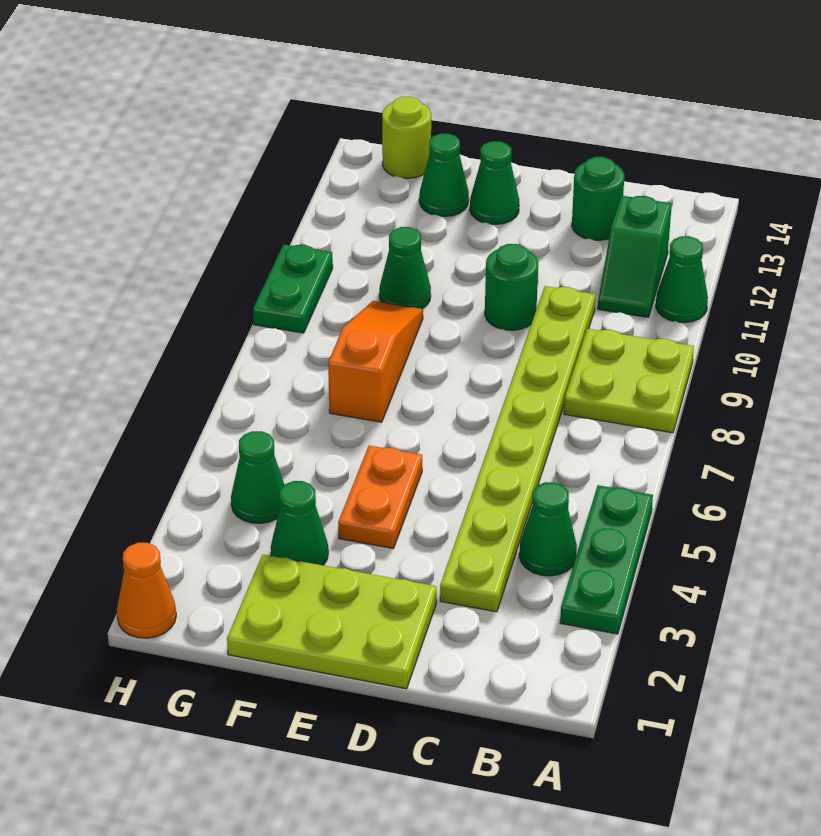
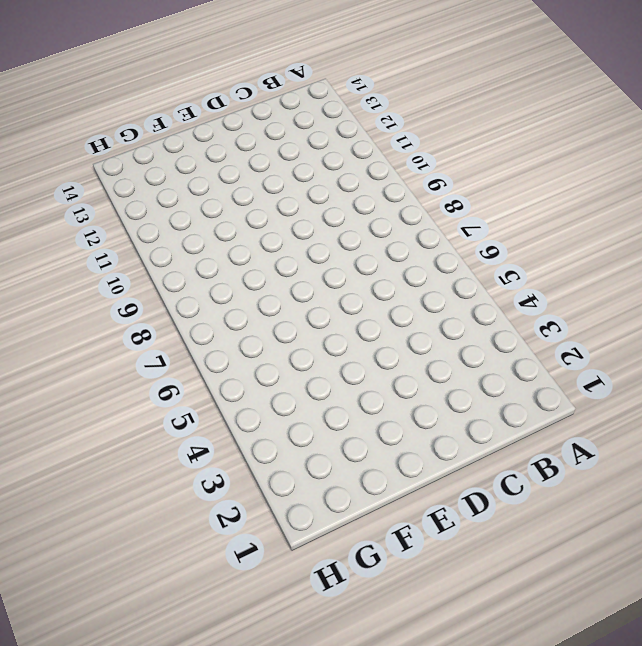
none -> green plate A3:A5 level 1
none -> lime plate A8:B9 level 1
none -> green cone A11 level 1

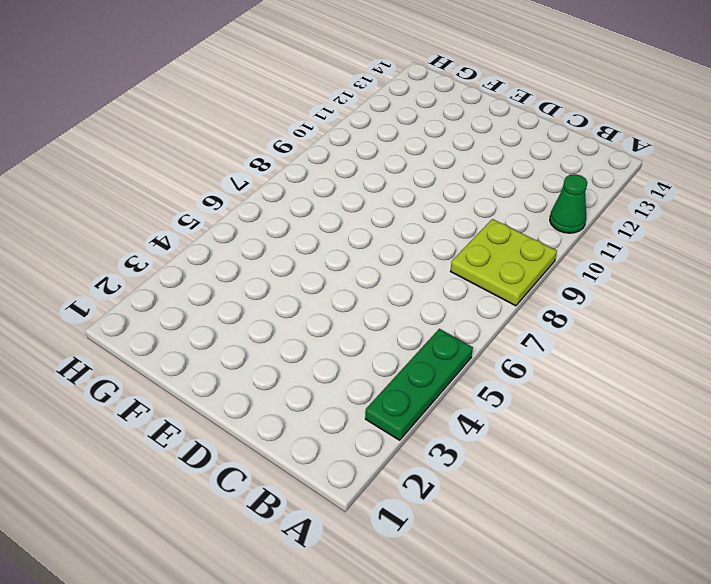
none -> green cone B4 level 1
none -> green slope B11:B12 level 1 top 12
none -> lime plate C3:C10 level 1

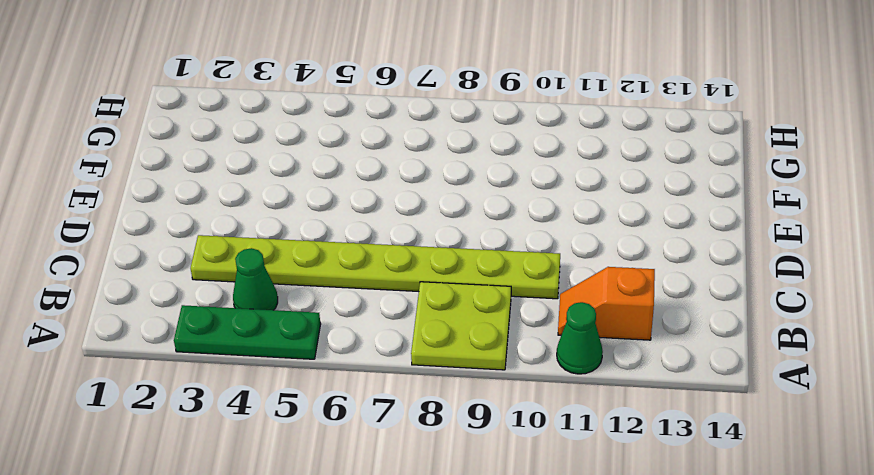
orange slope B11:B12 level 1 top 12 -> green slope B11:B12 level 1 top 12
none -> green round brick C13 level 1
none -> lime plate D1:F2 level 1
none -> green round brick D10 level 1

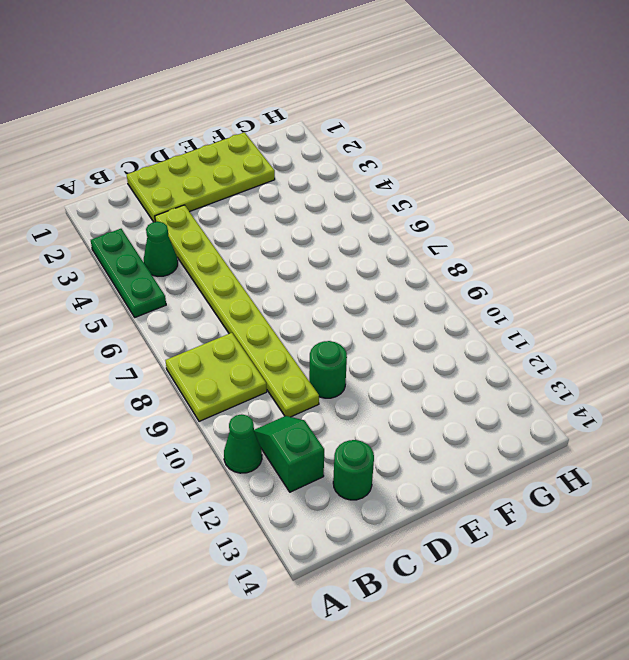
lime plate C1:F2 level 1 -> lime plate D1:F2 level 1
none -> orange plate E4:E5 level 1
none -> green cone E13 level 1
none -> green cone F3 level 1

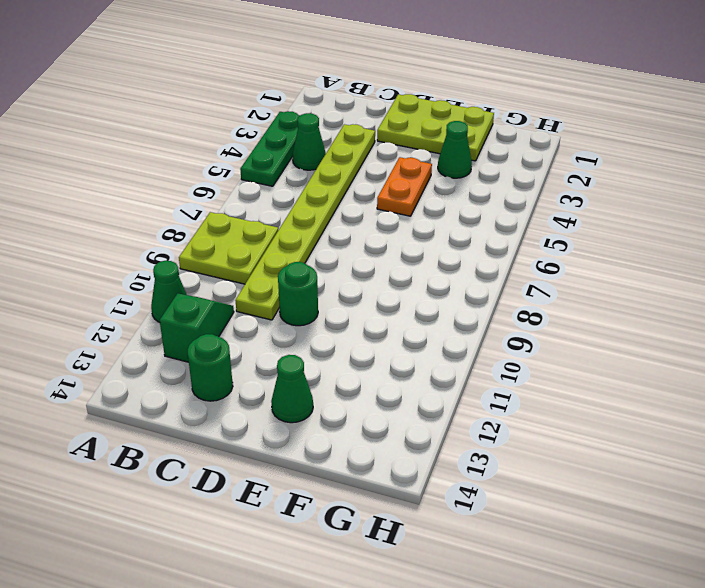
none -> orange slope F7:F9 level 1 top 7
none -> green cone F10 level 1
none -> green cone F13 level 1

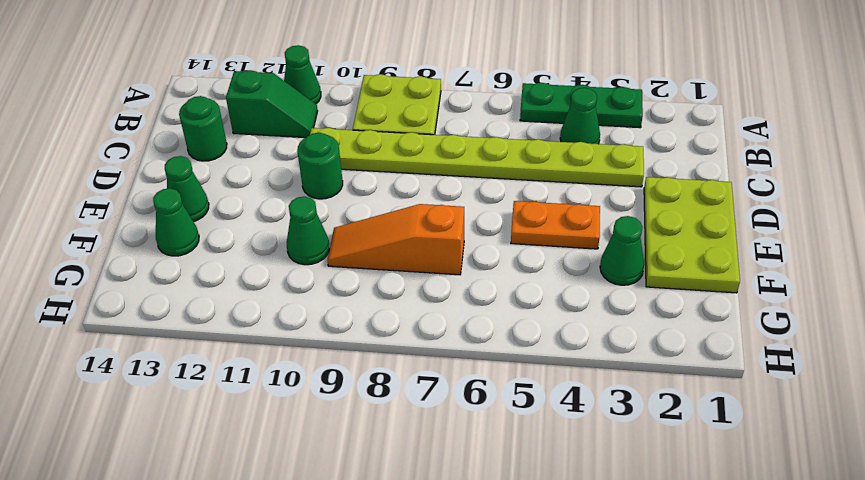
none -> green cone G4 level 1
none -> lime round brick G14 level 1
none -> orange cone H1 level 1

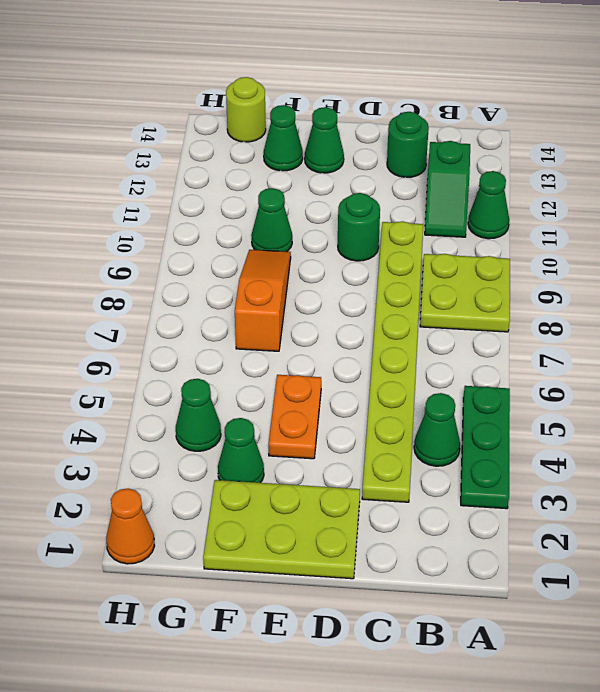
none -> green plate H9:H10 level 1

